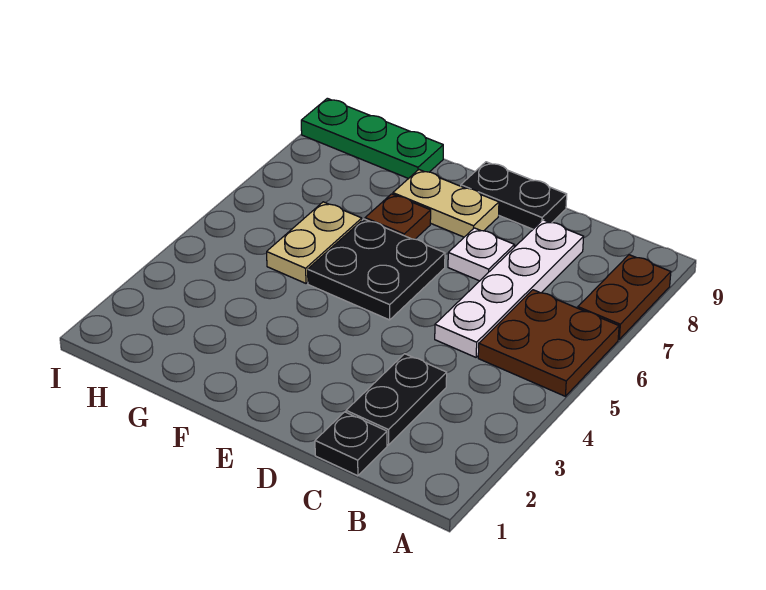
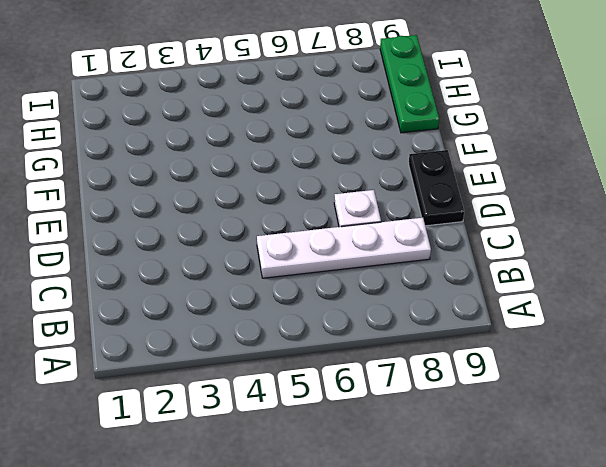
none -> brown plate A5:B6 level 1
none -> brown plate A7:A8 level 1
none -> black plate C1 level 1

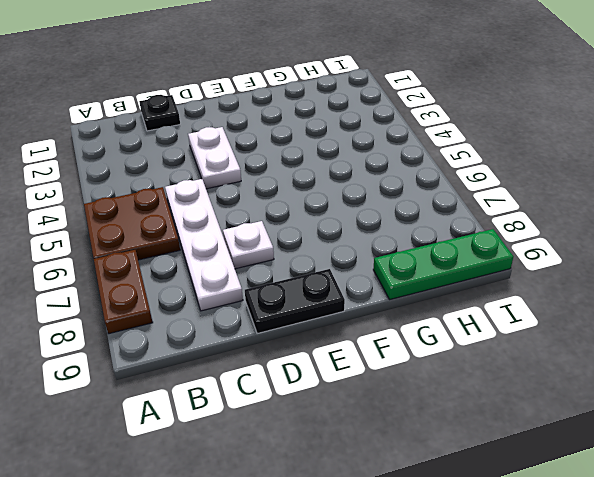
white plate D3:D4 level 1 -> none
none -> black plate C2:C3 level 1
none -> black plate E5:F6 level 1
none -> tan plate E8:F8 level 1

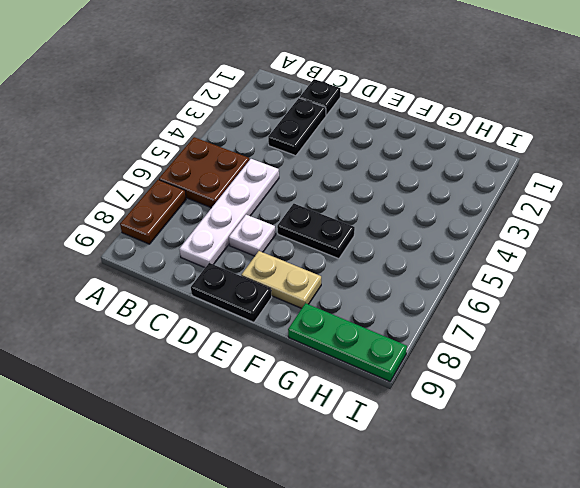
black plate E6:F6 level 1 -> black plate E5:F6 level 1
none -> brown plate F7 level 1
none -> tan plate G5:G6 level 1

